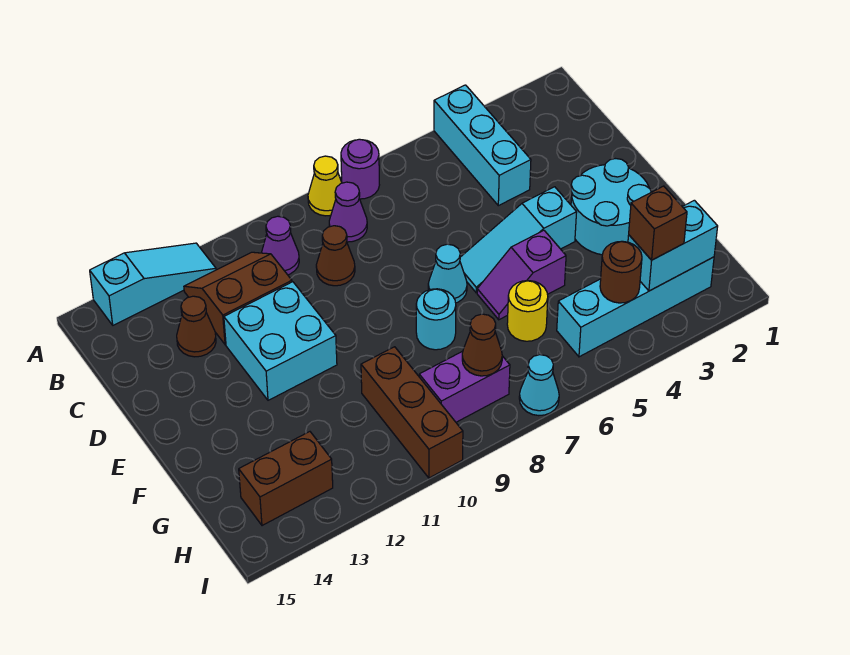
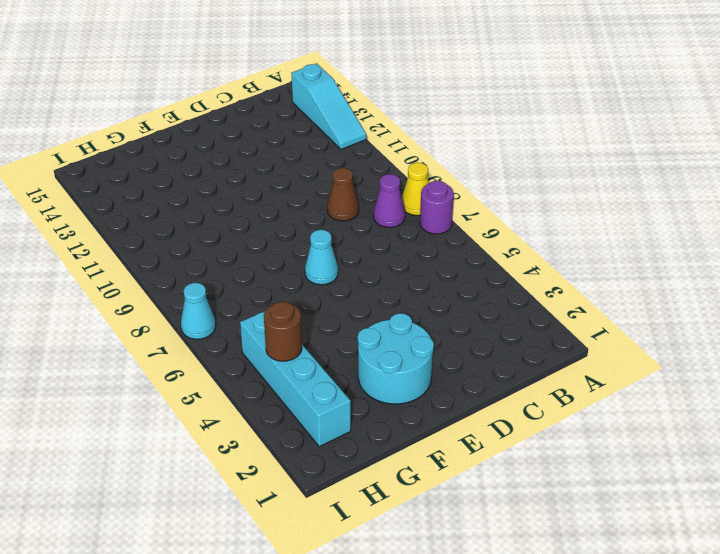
none -> cyan brick A4:C4 level 1
none -> purple cone B10 level 1
none -> brown slope B11:C12 level 1 top C

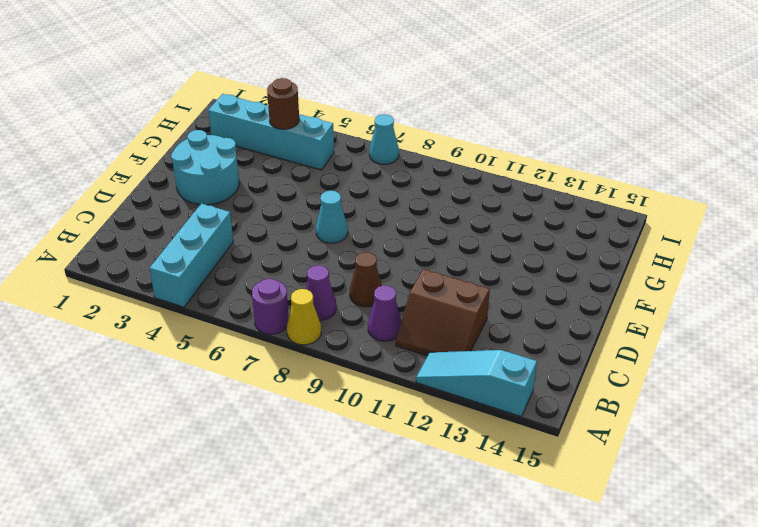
none -> brown cone C13 level 1
none -> cyan brick D11:E12 level 1
none -> cyan slope E4:E6 level 1 top 4

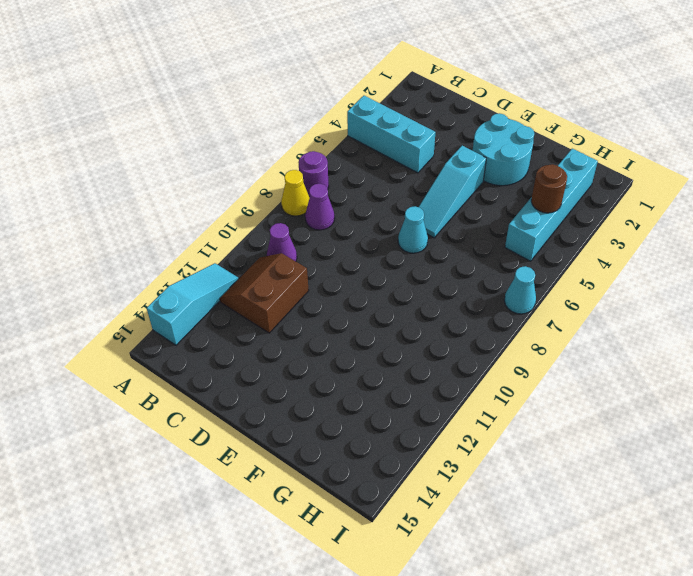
none -> brown cone C9 level 1
none -> brown cone C13 level 1
none -> cyan brick D11:E12 level 1

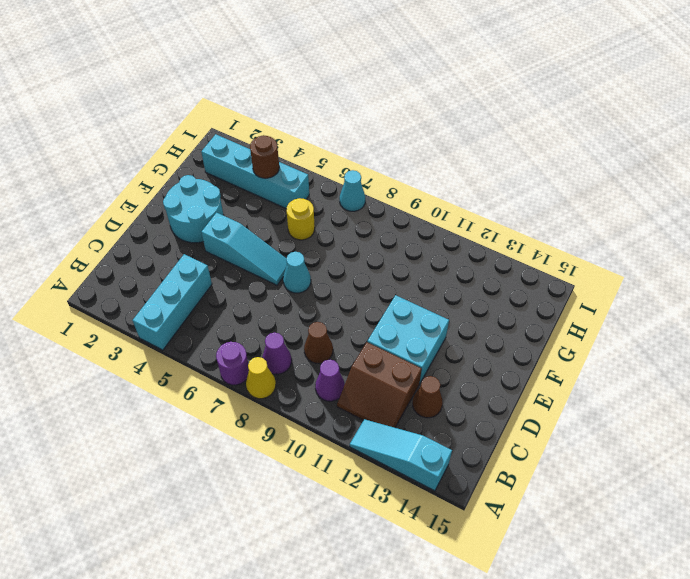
none -> purple slope F5:F6 level 1 top 5
none -> cyan round brick F8 level 1
none -> brown brick G10:I10 level 1

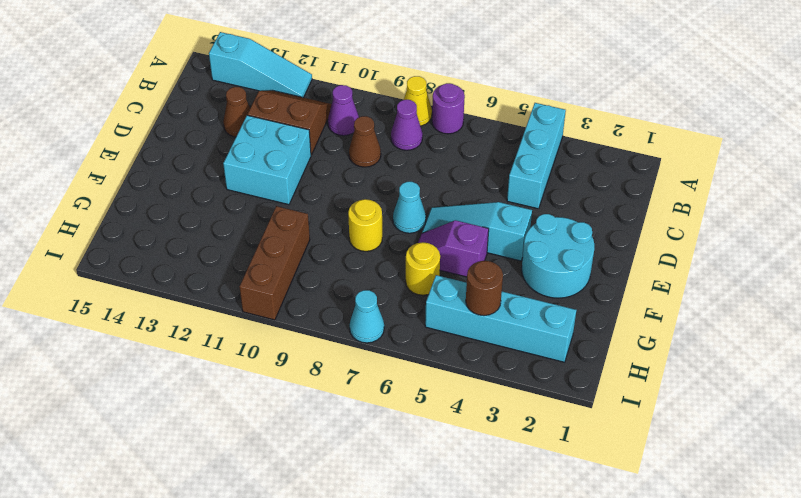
yellow round brick F8 level 1 -> cyan round brick F8 level 1
none -> purple brick H8:H9 level 1
none -> brown brick H13:H14 level 1
none -> cyan brick H2:H3 level 2

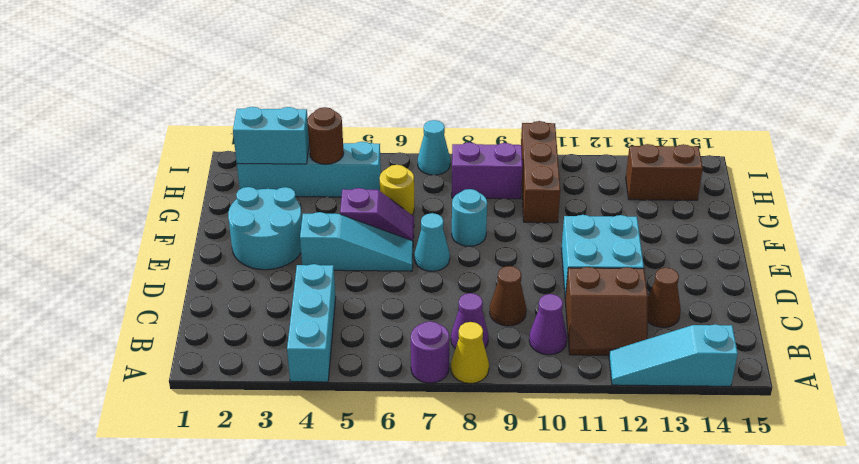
none -> brown cone H8 level 2
none -> brown brick H3 level 3

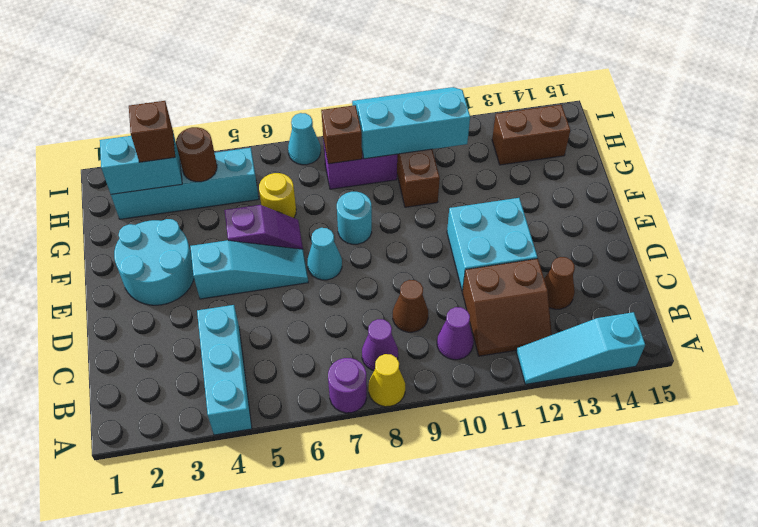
brown brick H8 level 2 -> brown cone H8 level 2
cyan slope H9:I11 level 2 top H -> none

